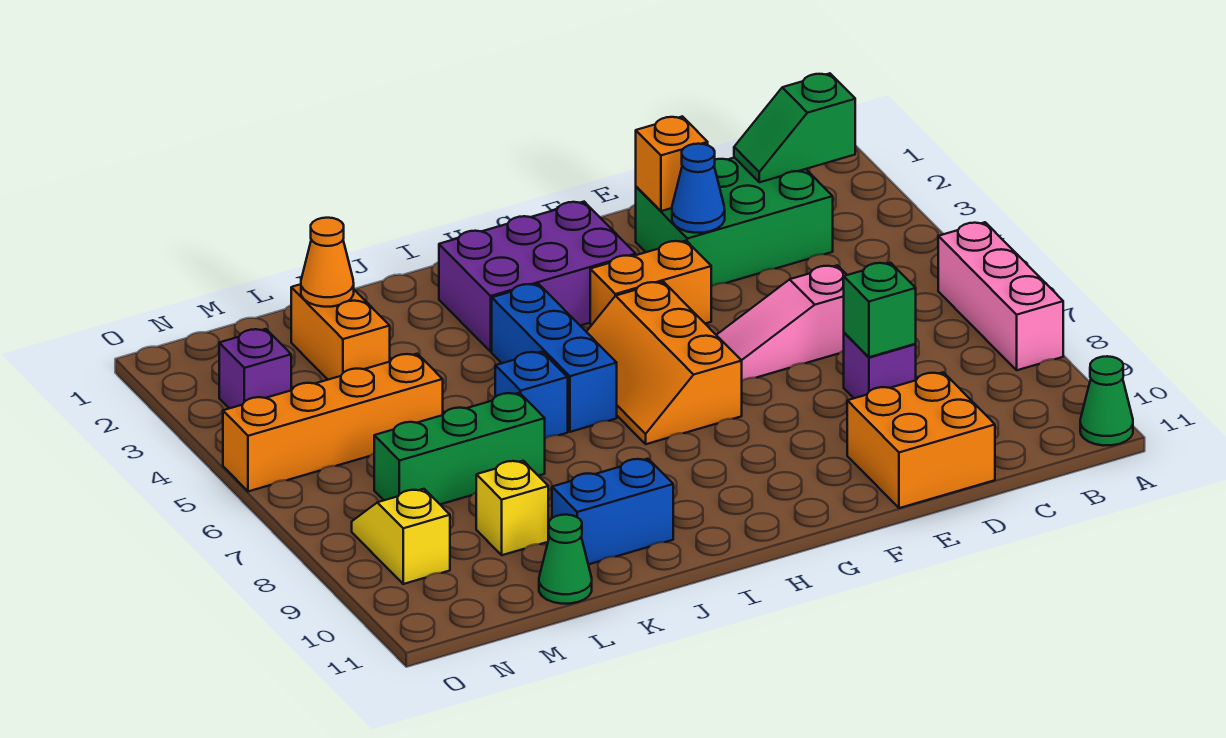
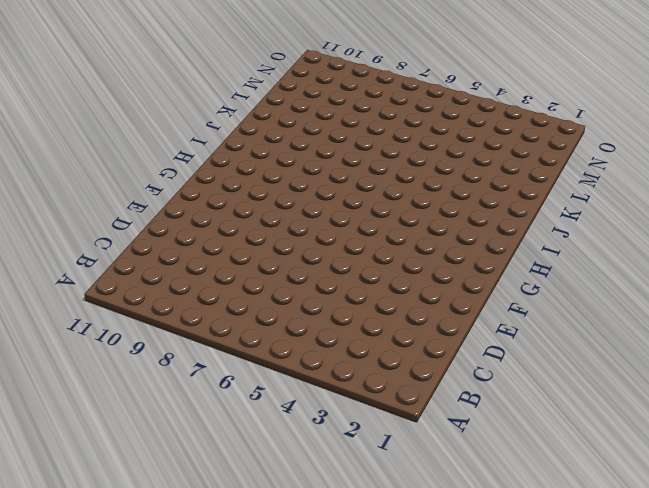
none -> pink brick A6:A8 level 1
none -> green cone A11 level 1
none -> green brick C2:E3 level 1

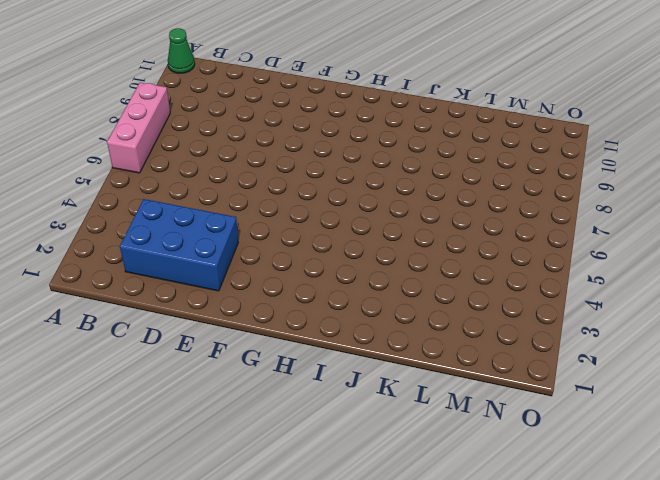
blue brick C2:E3 level 1 -> green brick C2:E3 level 1
none -> pink slope D6:F6 level 1 top D
none -> purple brick D8 level 1
none -> orange brick D10:E11 level 1

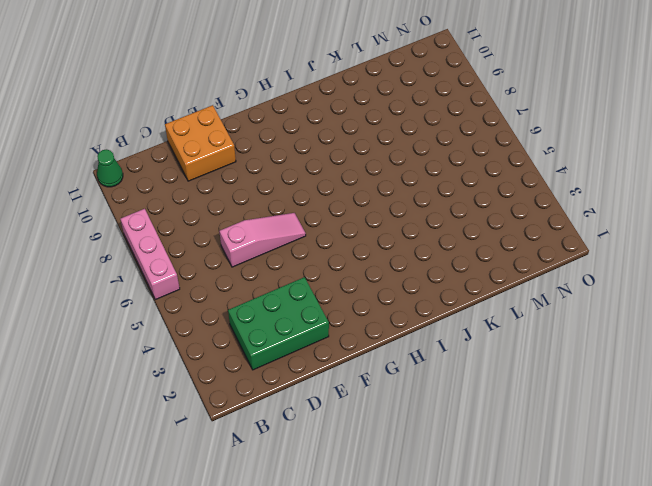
none -> purple brick D8 level 1
none -> orange brick F4:G4 level 1
none -> purple brick G2:I3 level 1

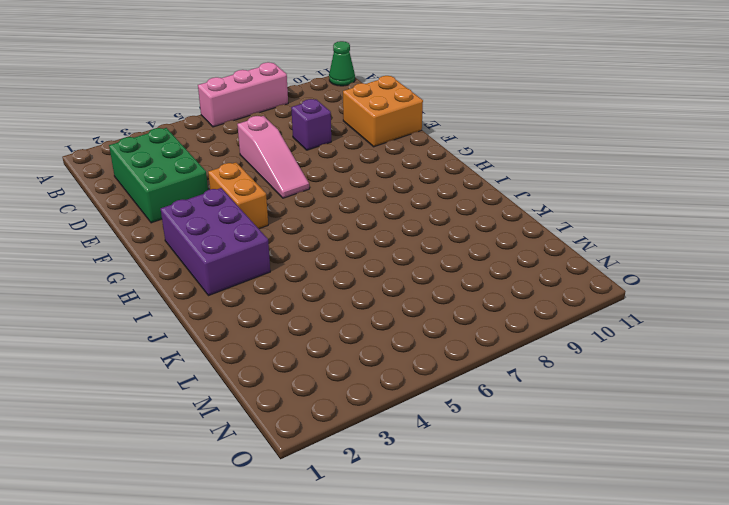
none -> orange slope G5:H7 level 1 top G
none -> blue brick I4:I6 level 1
none -> blue brick J6 level 1

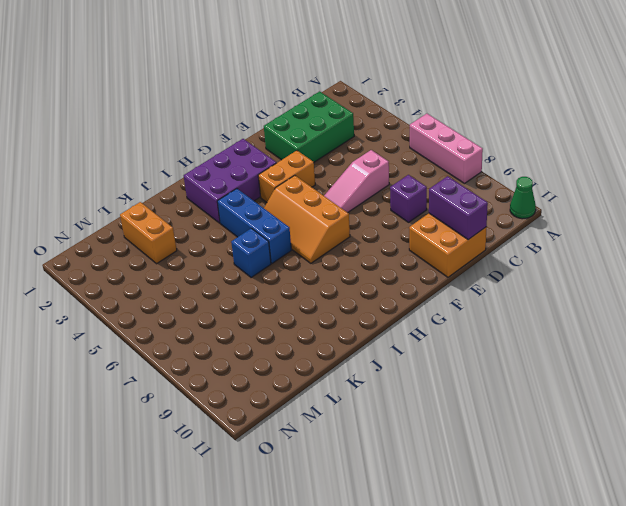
purple brick D10:D11 level 2 -> none
none -> blue brick J10:K10 level 1
none -> green brick K7:M7 level 1
none -> orange brick L5:O5 level 1

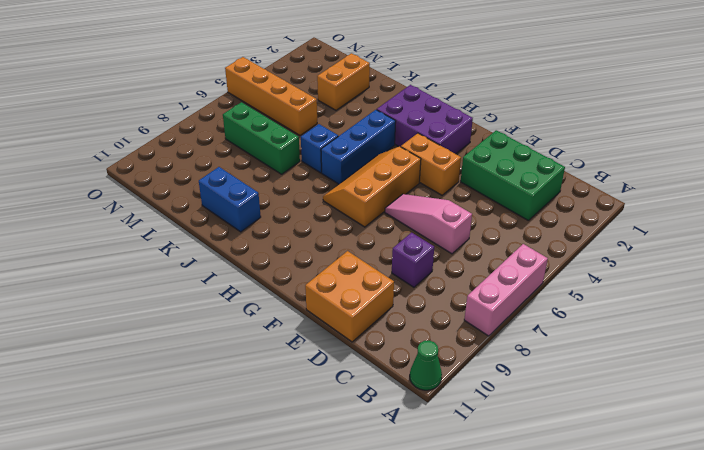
none -> yellow brick L9 level 1
none -> green cone L11 level 1
none -> purple brick N3 level 1

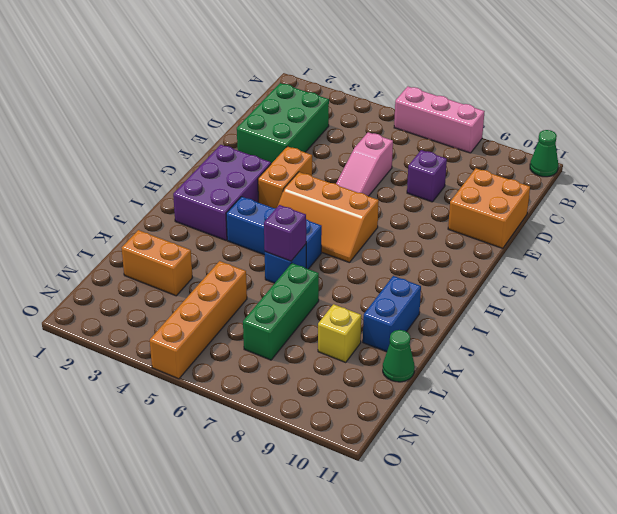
purple brick J6 level 2 -> purple brick N3 level 1
none -> yellow slope N8:N9 level 1 top 9
none -> green slope B2:C2 level 2 top B
none -> green brick D8 level 2

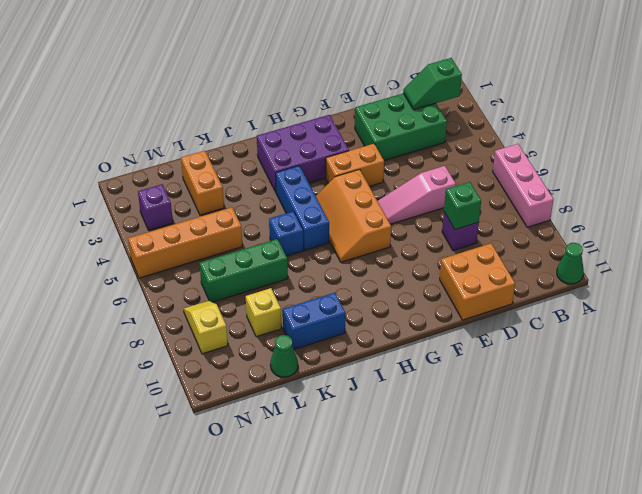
none -> orange brick E2 level 2
none -> blue cone E3 level 2
none -> orange cone L2 level 2

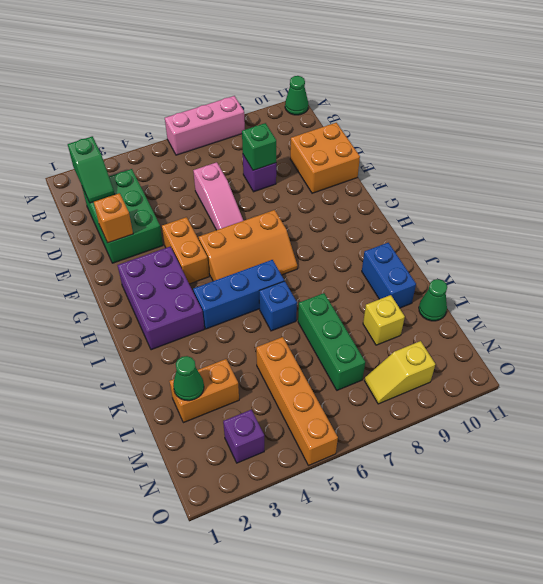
green cone L2 level 2 -> orange cone L2 level 2
none -> blue cone E3 level 2

